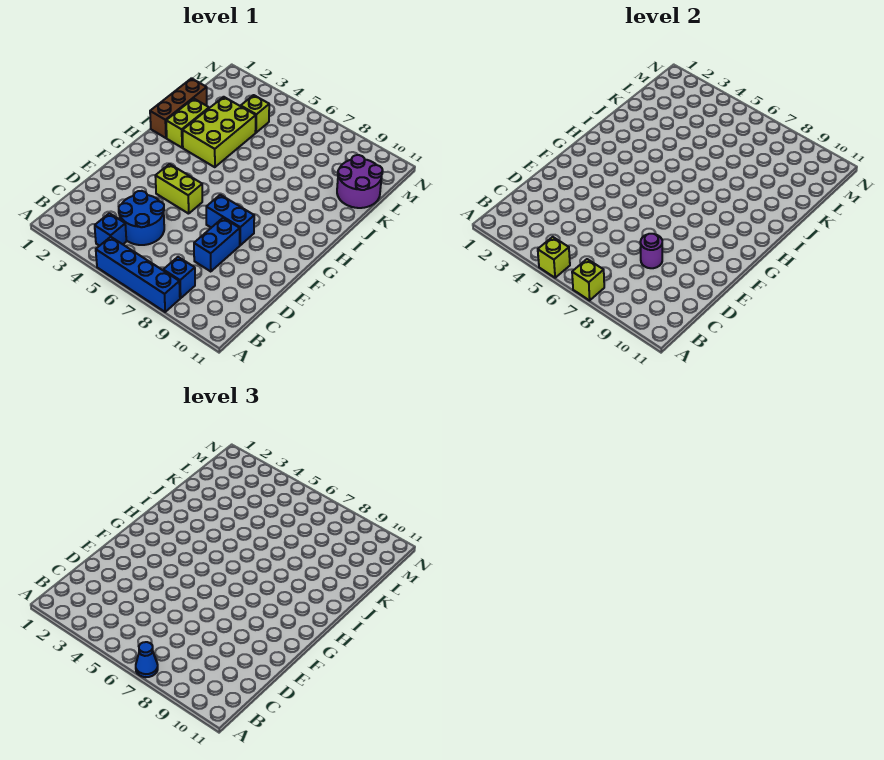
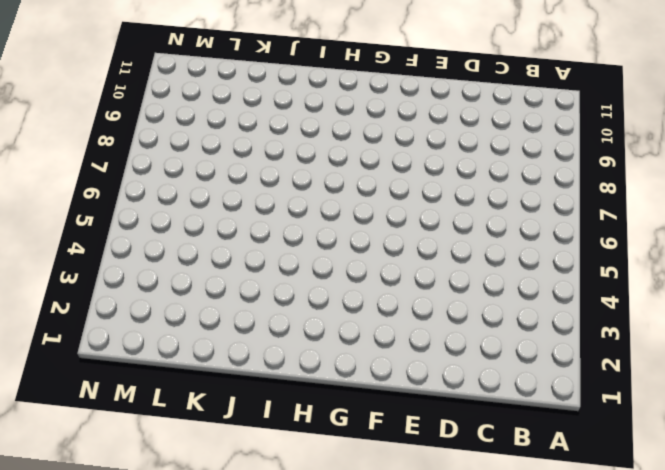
none -> blue brick A5:A8 level 1
none -> blue brick B4 level 1
none -> blue brick B8 level 1

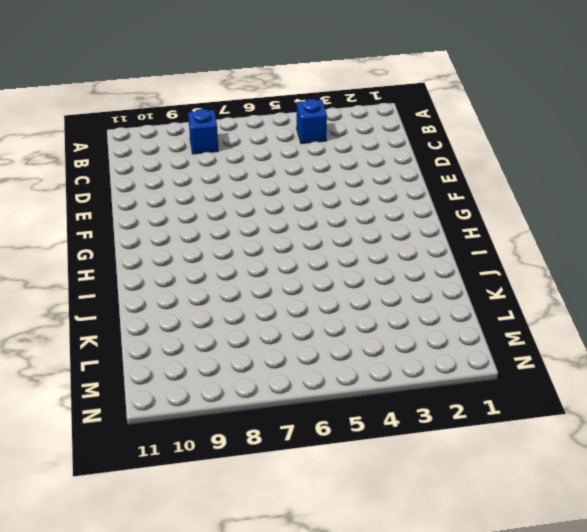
none -> blue brick A5:A8 level 1
none -> blue round brick C4:D5 level 1
none -> blue brick D8:E8 level 1

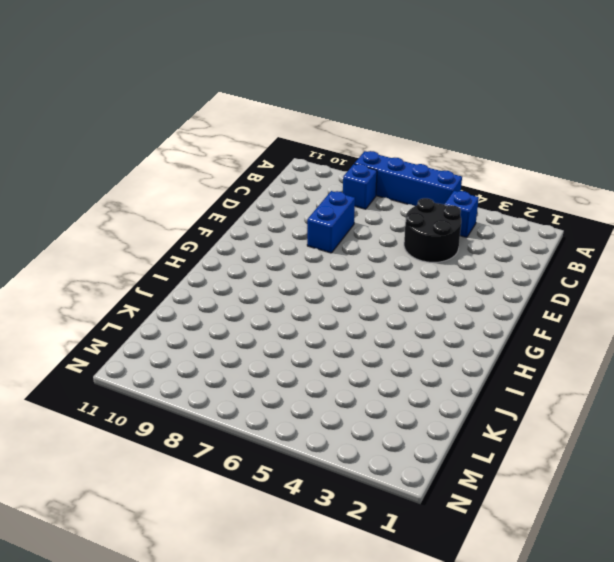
black round brick C4:D5 level 1 -> blue round brick C4:D5 level 1
none -> lime brick F4:F5 level 1
none -> blue brick F7:F8 level 1
none -> brown brick I1:K1 level 1

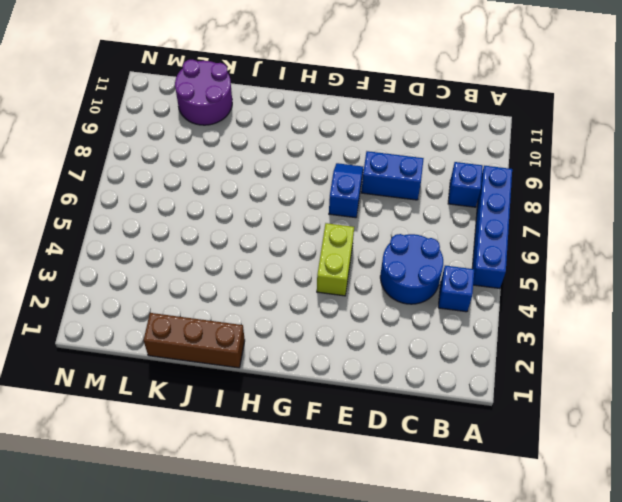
blue slope F7:F8 level 1 top 7 -> blue brick F7:F8 level 1
none -> lime brick I2:J2 level 1
none -> lime brick I3:K4 level 1
none -> lime brick L4 level 1

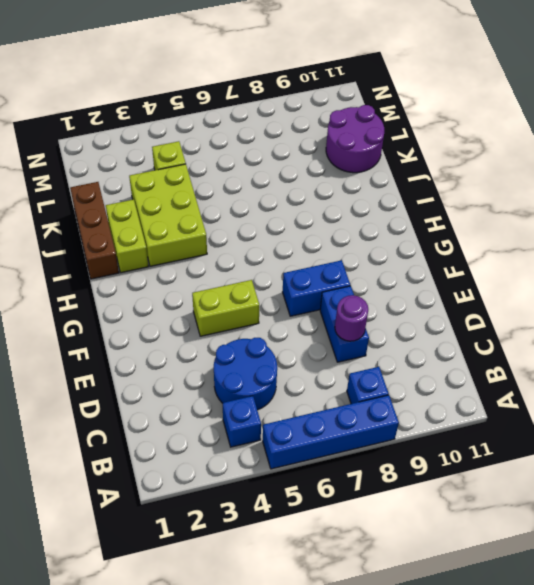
none -> lime brick A5 level 2
none -> lime brick A7 level 2
none -> blue cone A7 level 3

